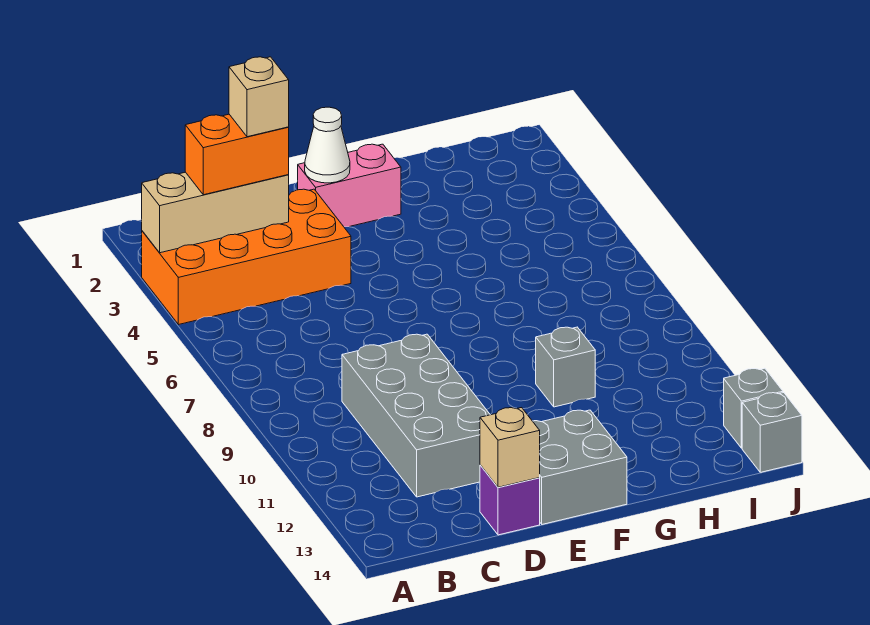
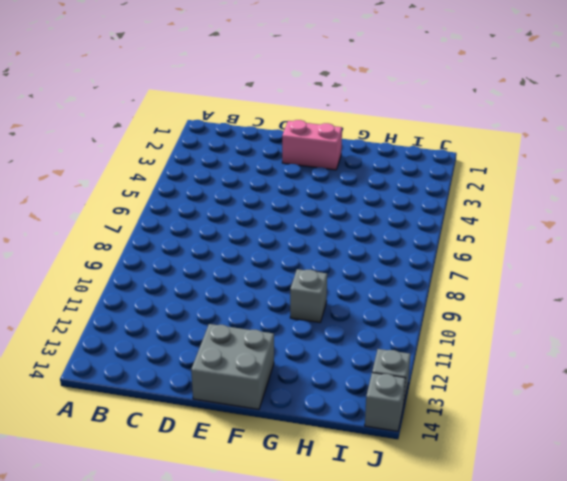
none -> orange brick A3:D4 level 1
none -> grey brick C9:D12 level 1
none -> purple brick D14 level 1

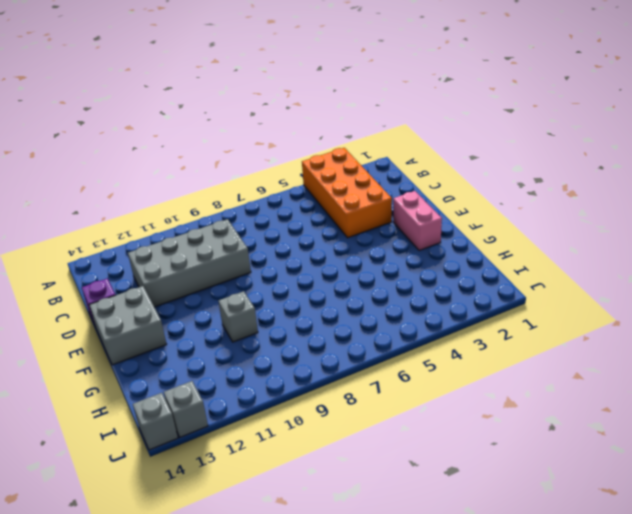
none -> tan brick A3:C3 level 2
none -> tan brick D14 level 2
none -> white cone E2 level 2

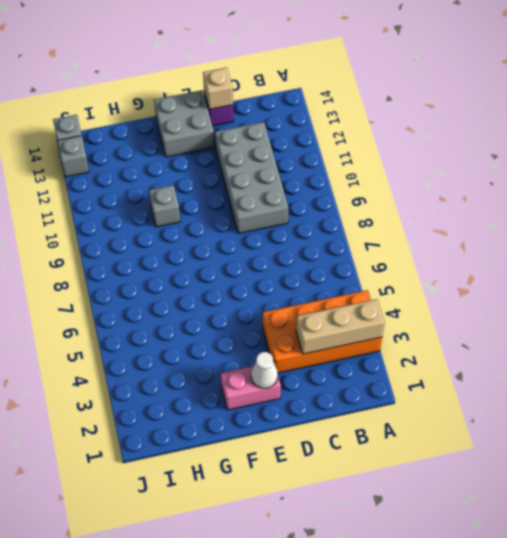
none -> orange brick B3:C3 level 3
none -> tan brick C3 level 4

